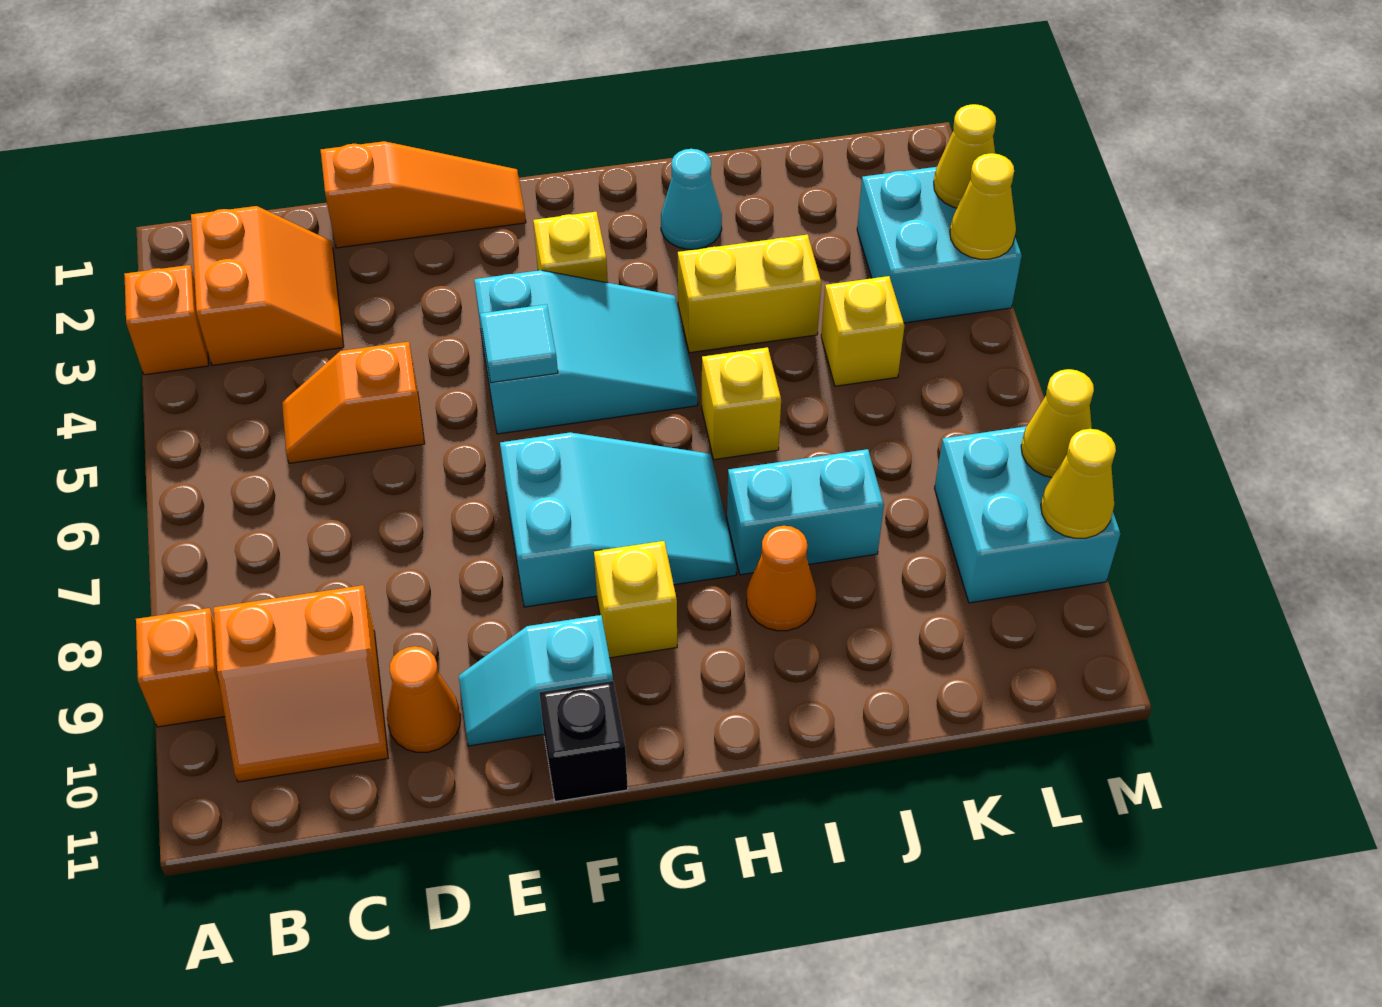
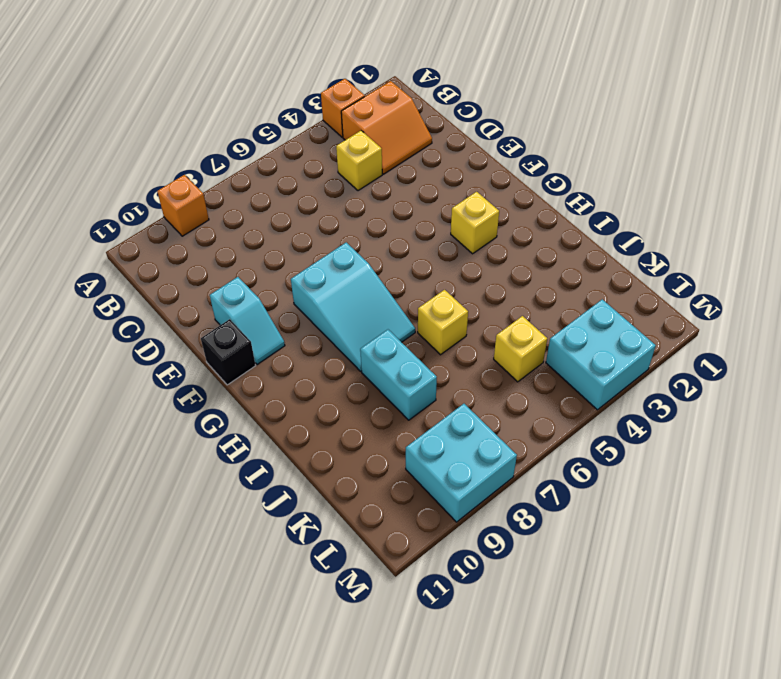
yellow brick C4 level 1 -> yellow brick G9 level 1
cyan slope E10:F10 level 1 top E -> cyan slope E10:F10 level 1 top F
none -> orange slope B9:C10 level 1 top 9
none -> orange slope C5:D5 level 1 top D
none -> orange slope D1:F1 level 1 top D

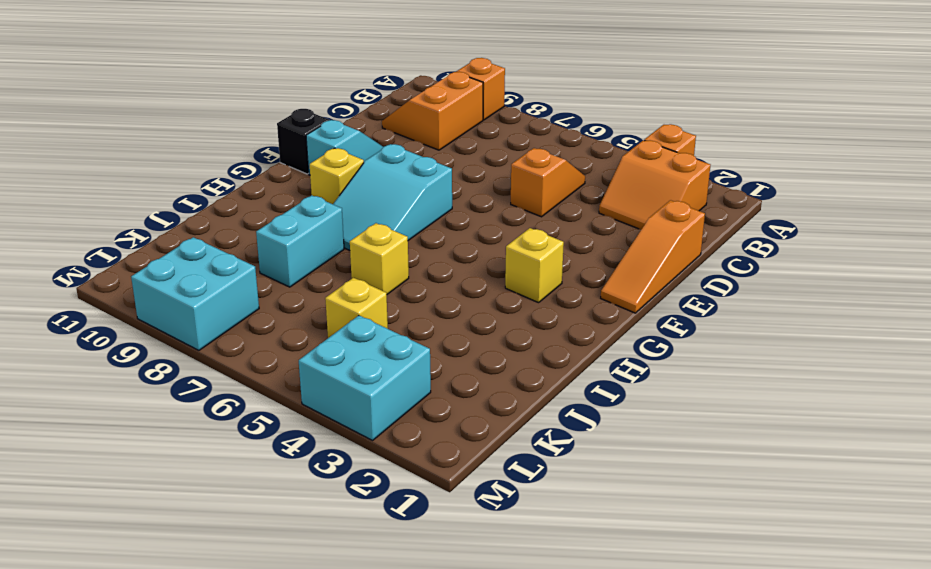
none -> orange cone D10 level 1
none -> cyan slope F4:H5 level 1 top F
none -> cyan cone I2 level 1

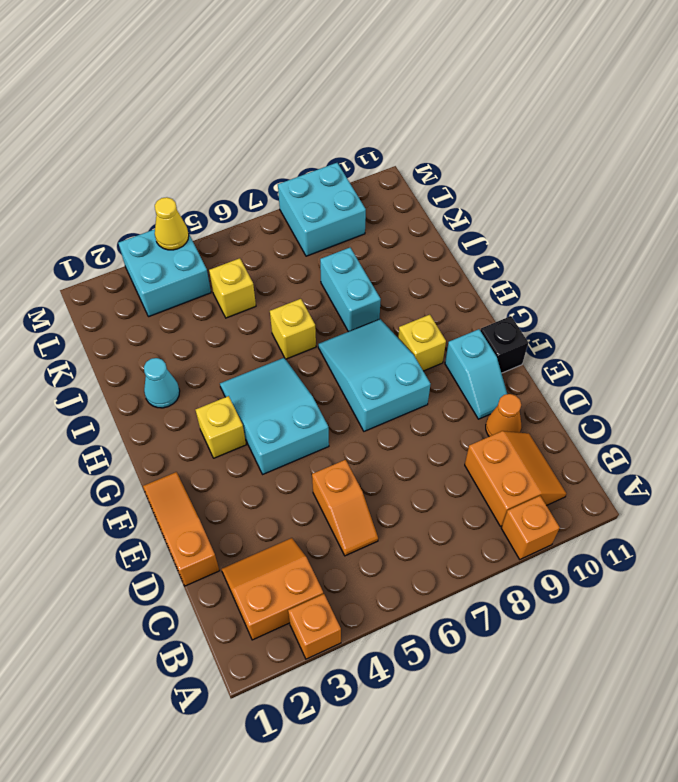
none -> yellow brick I4:J4 level 1
none -> orange cone I9 level 1
none -> cyan tile F5 level 2

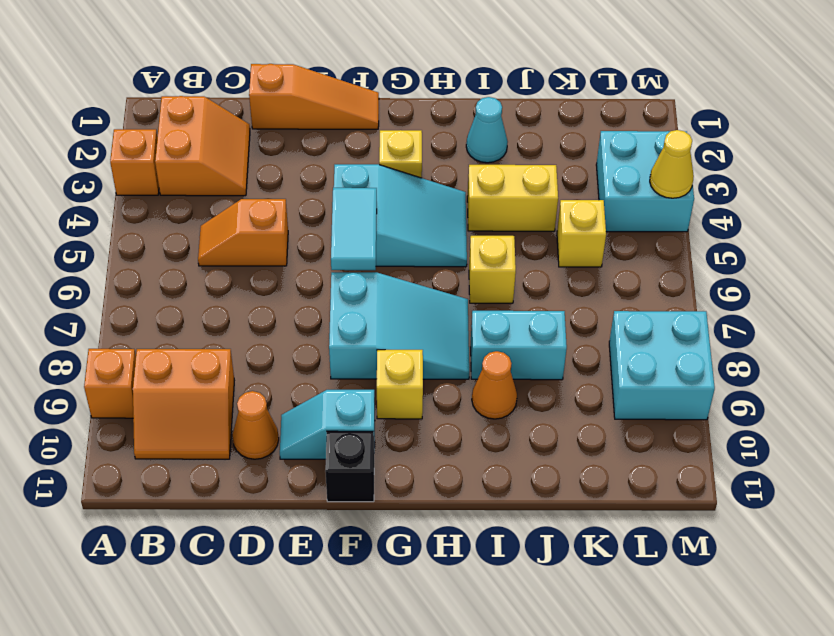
cyan tile F5:F6 level 2 -> cyan tile F5 level 2
none -> yellow cone M3 level 2
none -> yellow cone M8 level 2
none -> yellow cone M9 level 2

